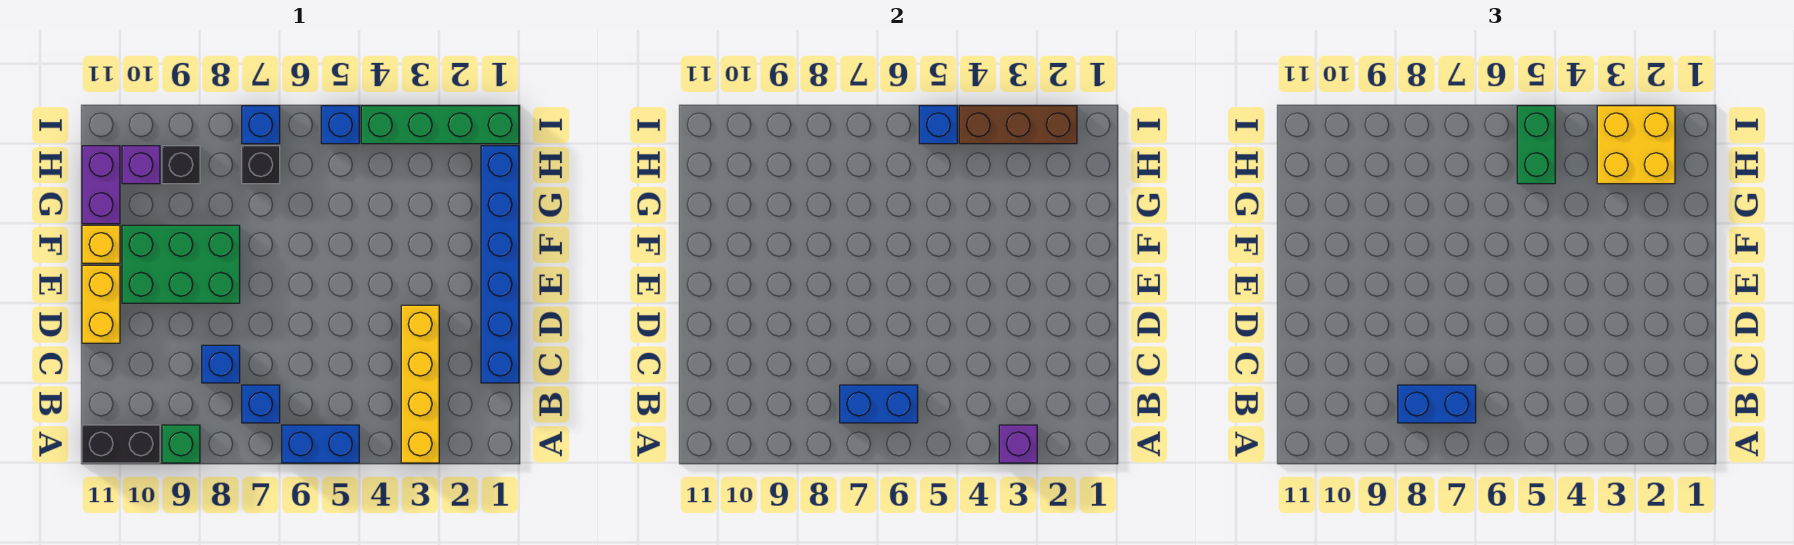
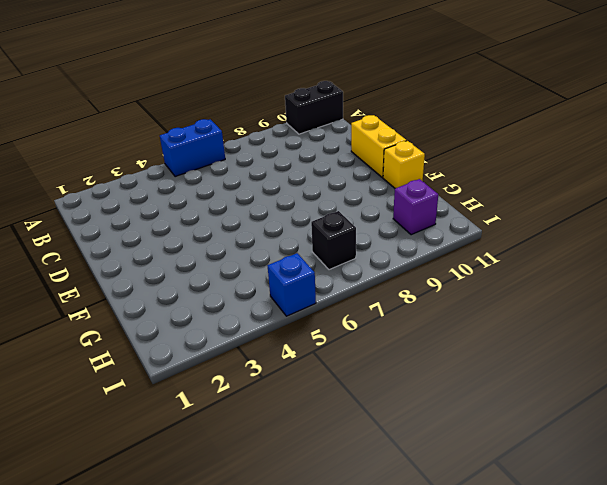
none -> yellow brick A3:D3 level 1
none -> green brick A9 level 1
none -> blue brick B7 level 1

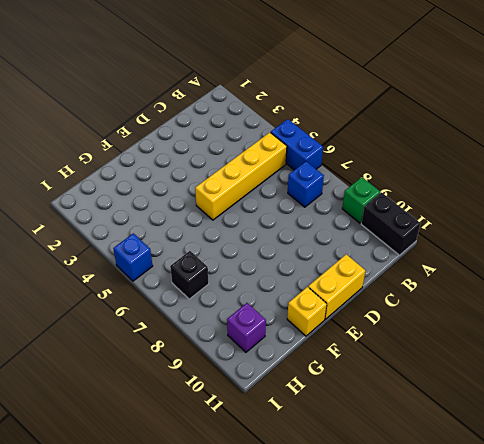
yellow brick B5:E5 level 1 -> yellow brick A3:D3 level 1
none -> blue brick C1:H1 level 1
none -> blue brick C8 level 1
none -> green brick E8:F10 level 1

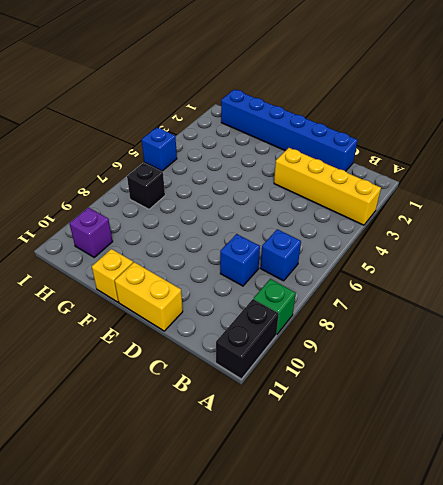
none -> blue brick A5:A6 level 1
none -> green brick E8:F10 level 1
none -> purple brick G11:H11 level 1

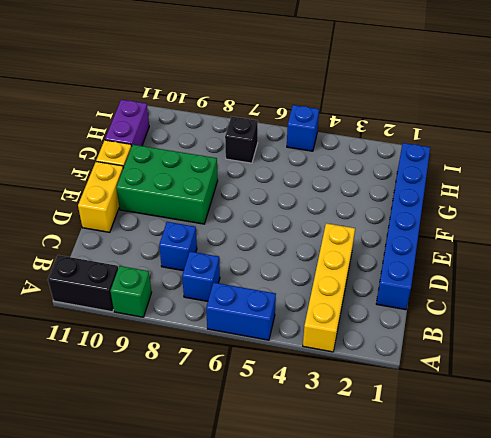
none -> black brick H9 level 1
none -> purple brick H10 level 1
none -> green brick I1:I4 level 1

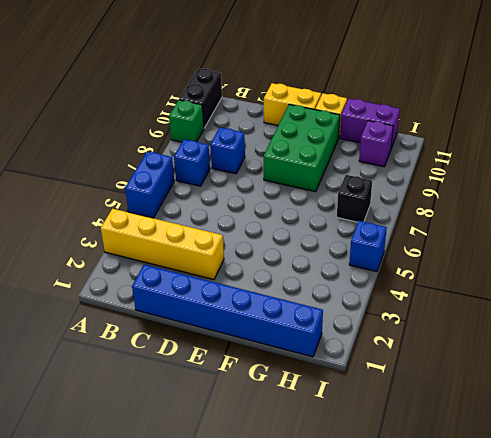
none -> black brick H9 level 1
none -> green brick I1:I4 level 1
none -> blue brick I7 level 1

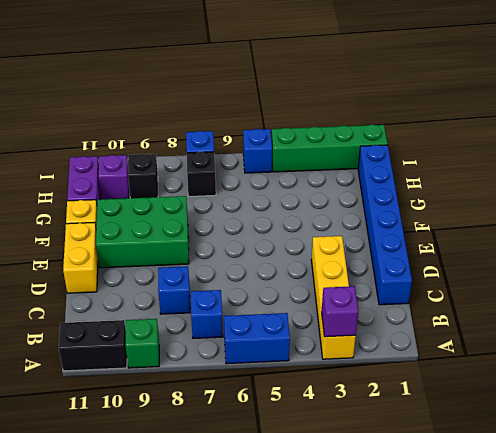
none -> blue brick B6:B7 level 2
none -> brown brick I2:I4 level 2
none -> blue brick I5 level 2

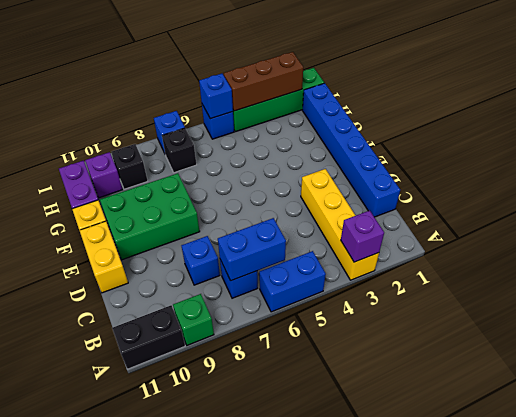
none -> blue brick B7:B8 level 3
none -> yellow brick H2:I3 level 3
none -> green brick H5:I5 level 3

